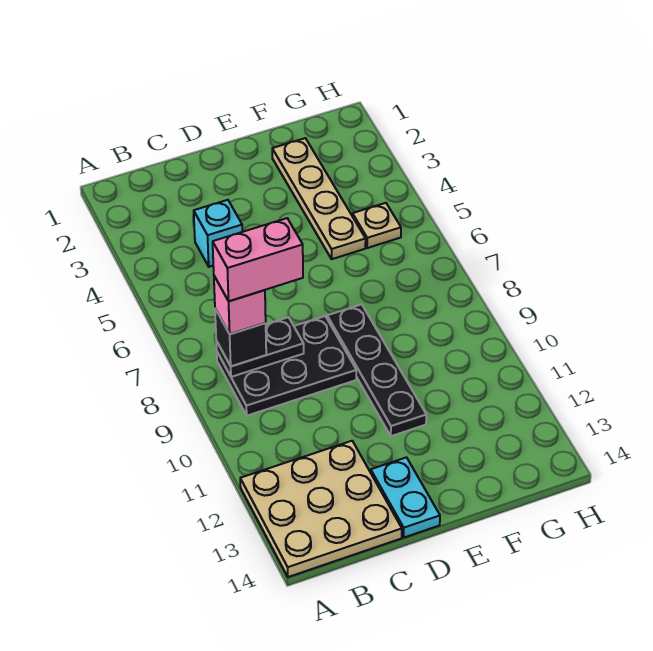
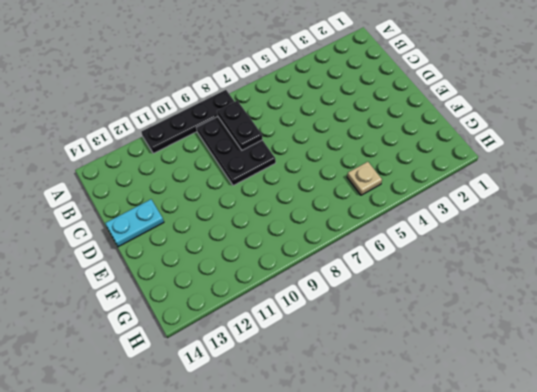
black plate A8:A11 level 1 -> black plate E8:E11 level 1
none -> tan plate A12:C14 level 1
none -> cyan brick C4 level 1

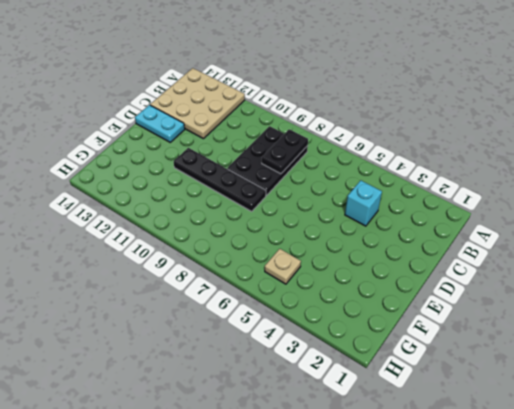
none -> tan plate F2:F5 level 1
none -> black brick B8 level 3

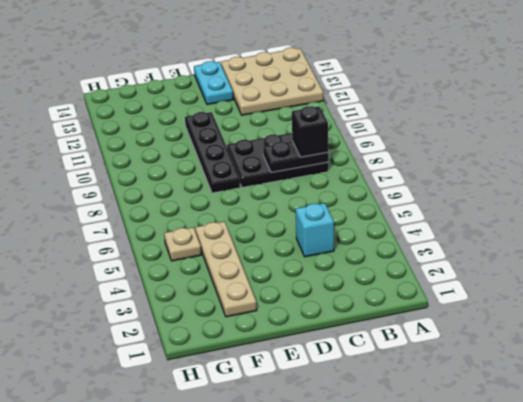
none -> pink brick B8 level 4
none -> pink brick B8:C8 level 5

